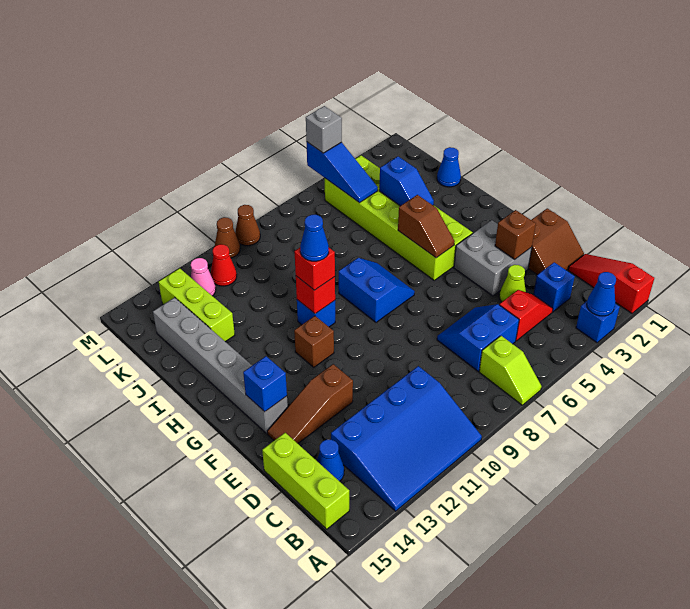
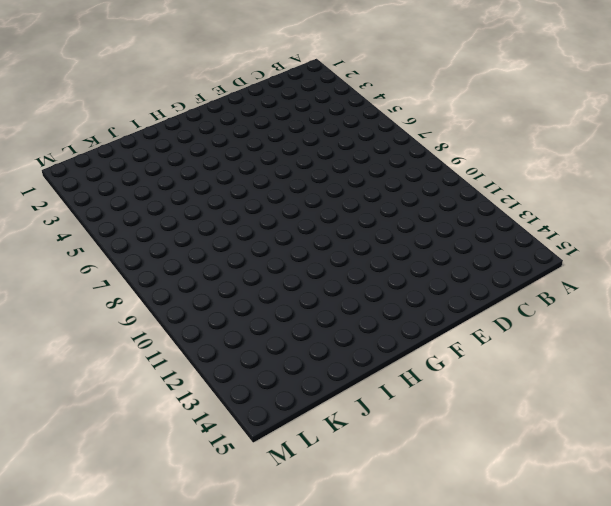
none -> red slope A1:C1 level 1 top A
none -> blue brick A3 level 1
none -> lime slope A7:B7 level 1 top B
none -> blue slope A10:C13 level 1 top C

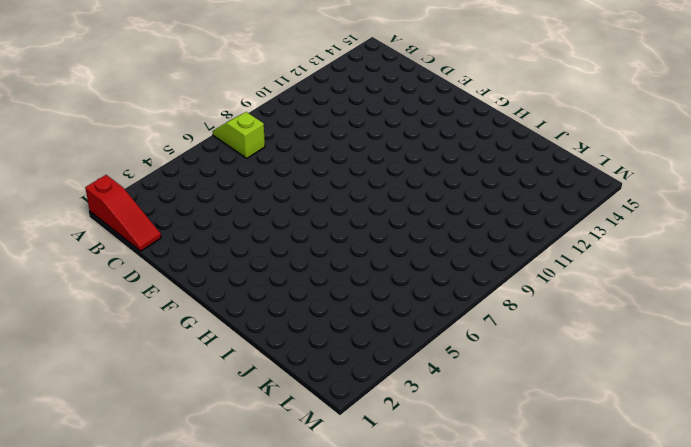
none -> blue brick A3 level 1
none -> blue slope A10:C13 level 1 top C
none -> lime brick B15:D15 level 1
none -> blue brick C3 level 1

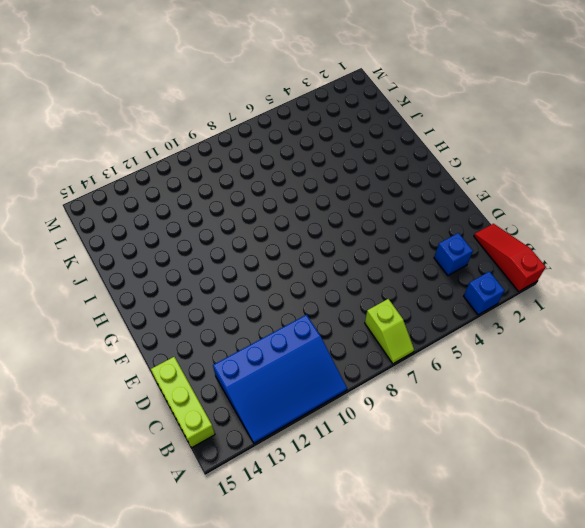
none -> red slope C4:C5 level 1 top 5
none -> blue slope C6:D7 level 1 top C
none -> blue cone C14 level 1
none -> brown slope D1:E2 level 1 top E

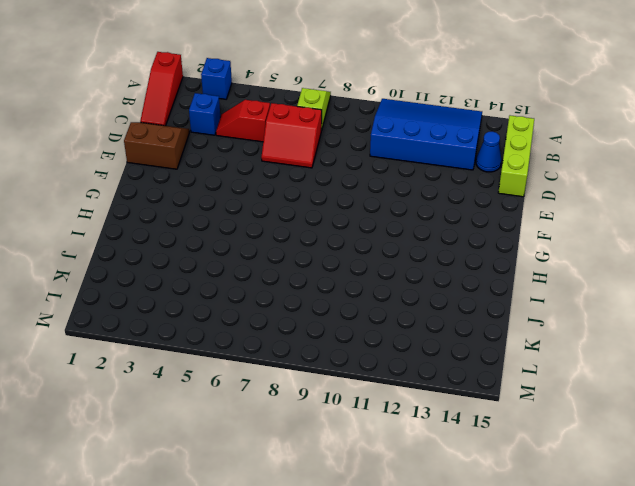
red slope C6:D7 level 1 top C -> blue slope C6:D7 level 1 top C
none -> lime cone D4 level 1
none -> grey brick E3:F4 level 1
none -> brown slope E12:E14 level 1 top 12
none -> grey brick F14:K14 level 1

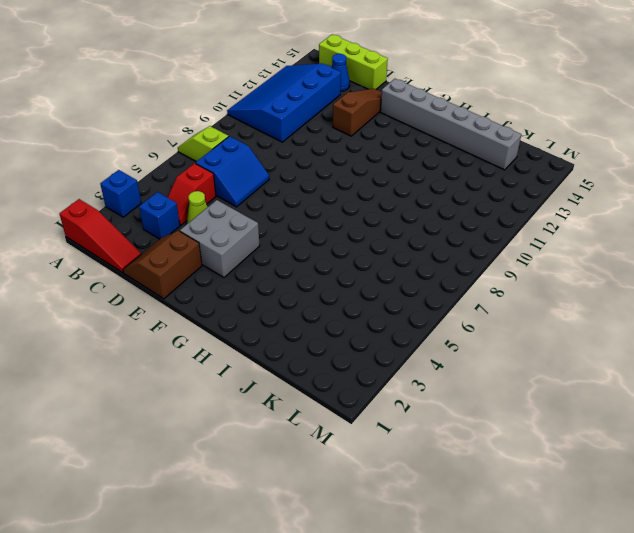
none -> lime brick G4:L5 level 1
none -> blue slope G7:H8 level 1 top 8
none -> brown brick G11 level 1
none -> blue brick H10 level 1

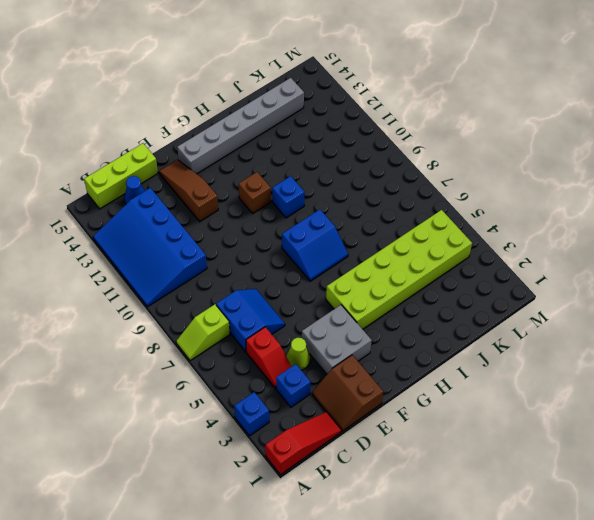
none -> blue cone J1 level 1
none -> lime brick J13:L13 level 1
none -> red cone L11 level 1
none -> pink cone L12 level 1

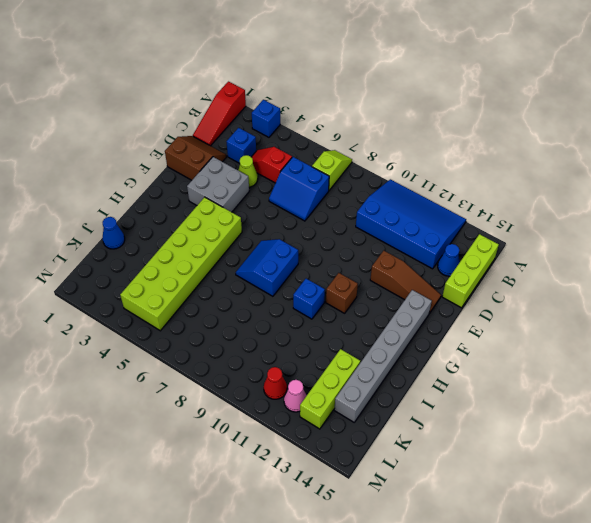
none -> brown cone M9 level 1
none -> brown cone M10 level 1
none -> blue cone A3 level 2
none -> brown brick E3 level 2

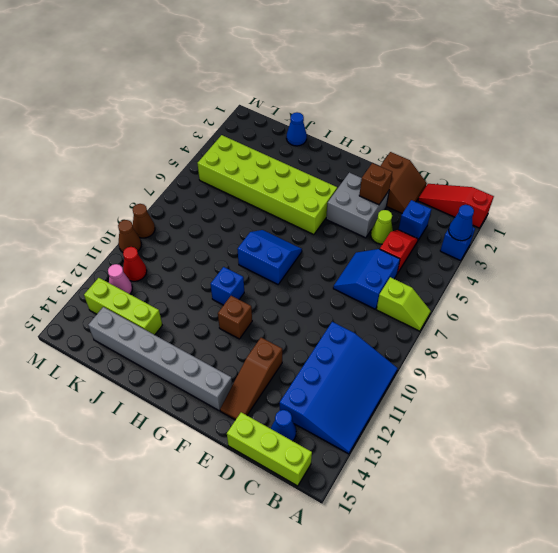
none -> blue brick F14 level 2
none -> brown slope G5:H5 level 2 top H
none -> red brick H10 level 2
none -> blue slope I4:J4 level 2 top J

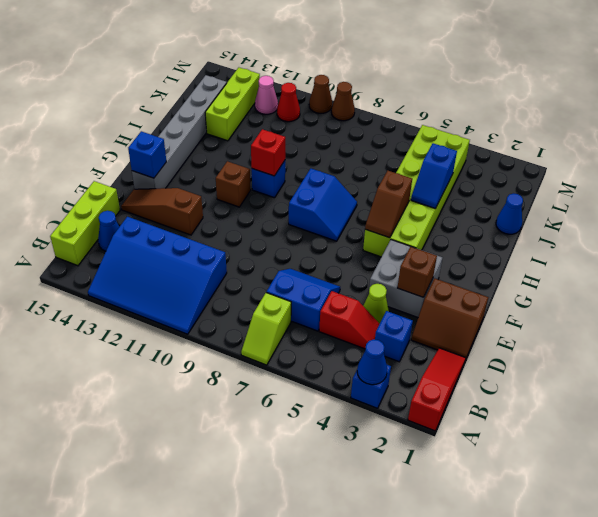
none -> blue slope K5:M5 level 2 top M
none -> red brick H10 level 3
none -> grey brick M5 level 3
none -> blue cone H10 level 4

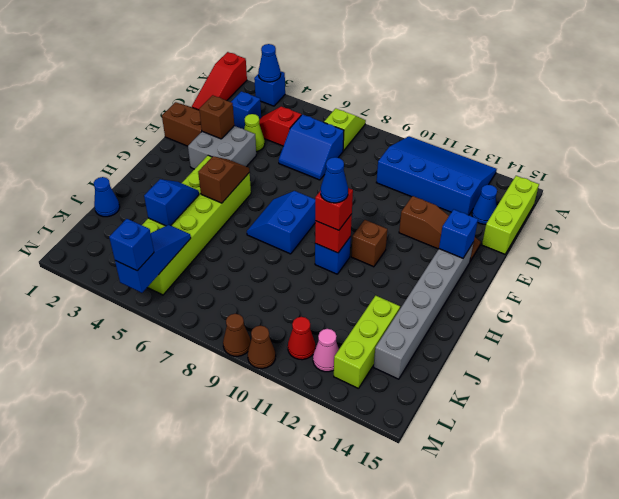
blue brick M5 level 3 -> grey brick M5 level 3

